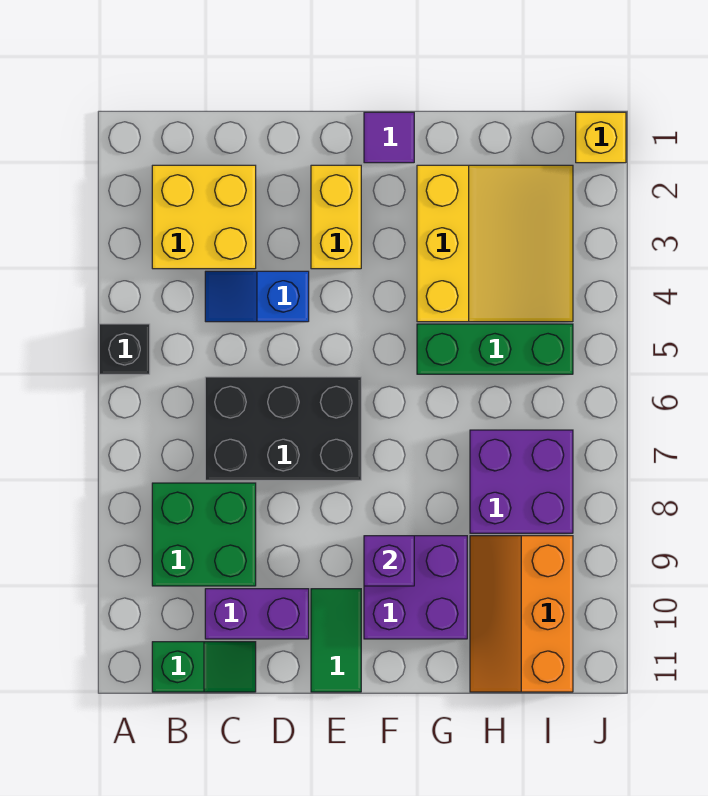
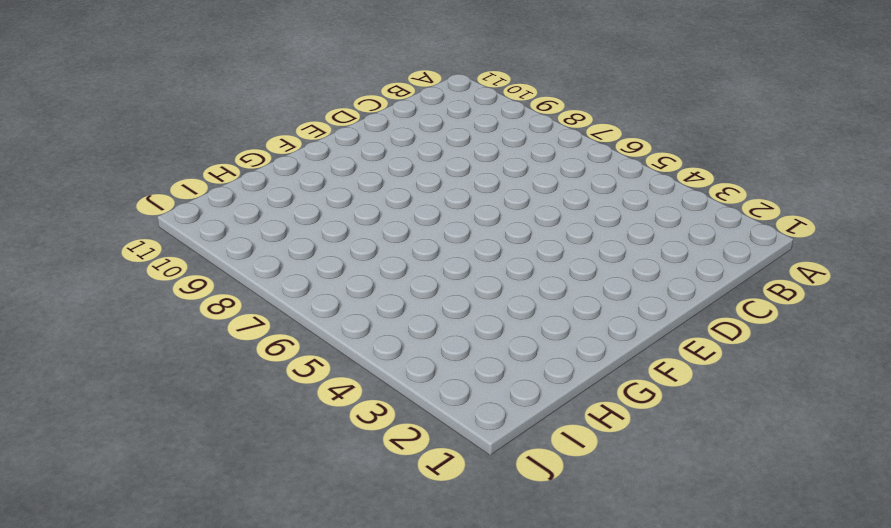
none -> black brick A5 level 1
none -> yellow brick B2:C3 level 1
none -> green brick B8:C9 level 1

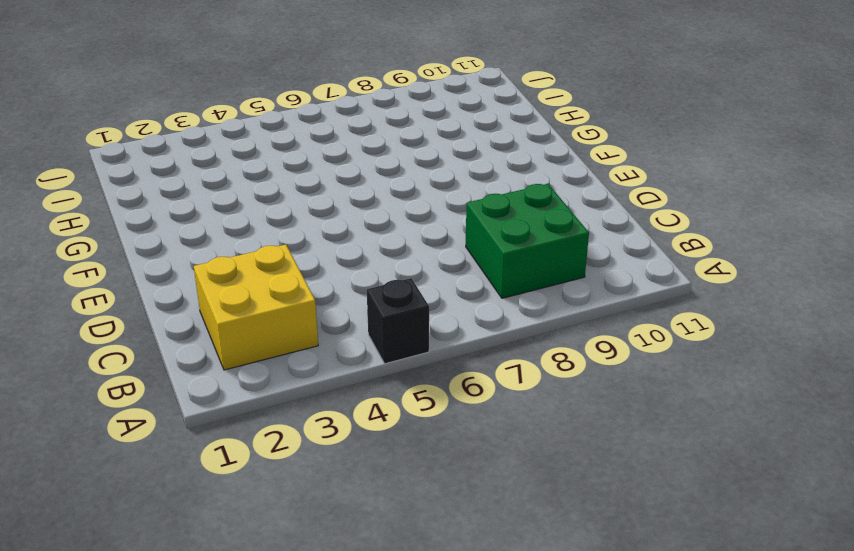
none -> green slope B11:C11 level 1 top B
none -> blue slope C4:D4 level 1 top D
none -> black brick C6:E7 level 1

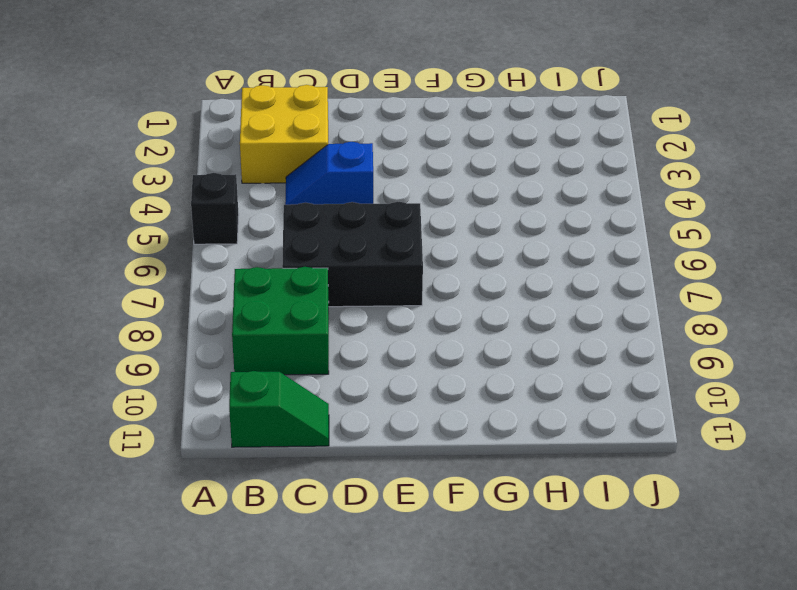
none -> purple brick C10:D10 level 1
none -> yellow brick E2:E3 level 1
none -> green tile E10:E11 level 1

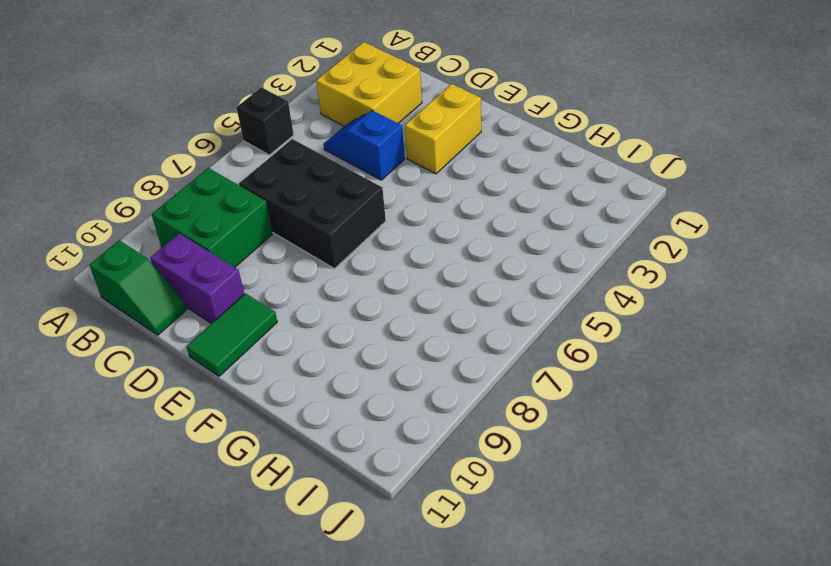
none -> purple tile F1 level 1
none -> purple brick F9:G10 level 1
none -> yellow slope G2:I4 level 1 top G

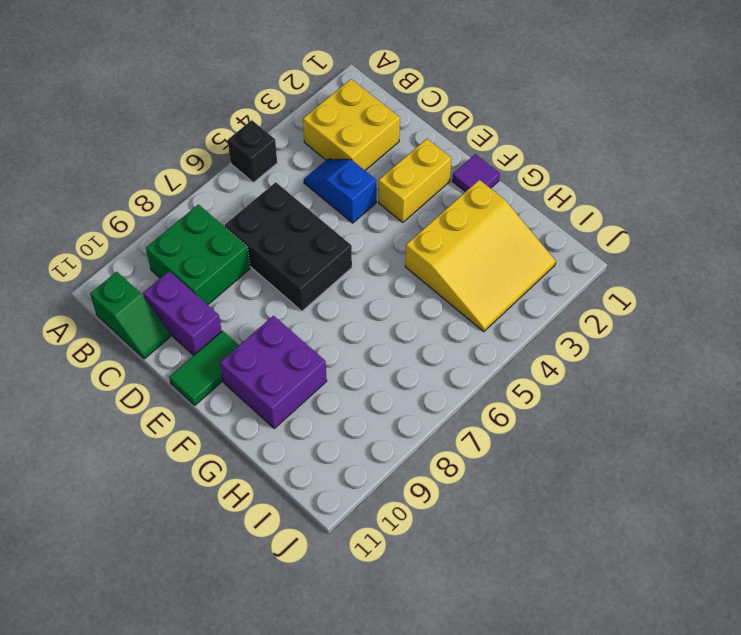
none -> green brick G5:I5 level 1
none -> purple brick H7:I8 level 1
none -> orange slope H9:I11 level 1 top I

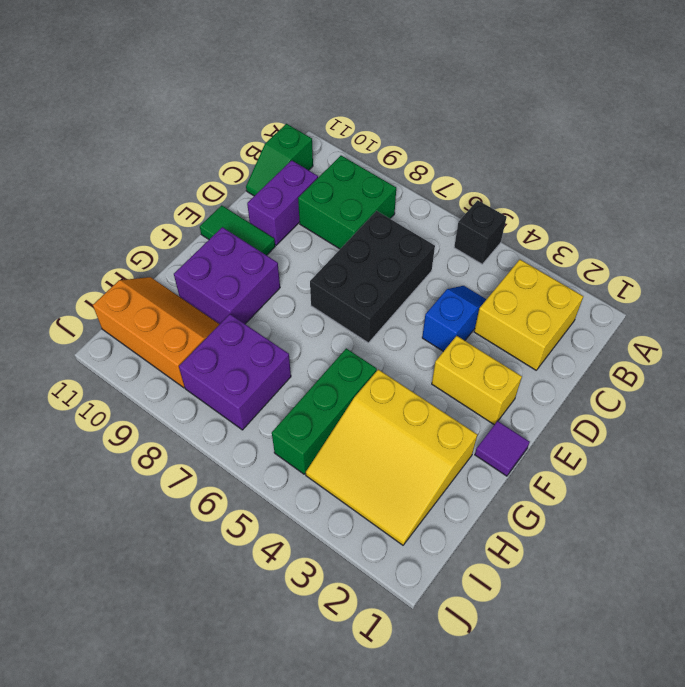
none -> yellow brick J1 level 1
none -> purple brick F9 level 2

